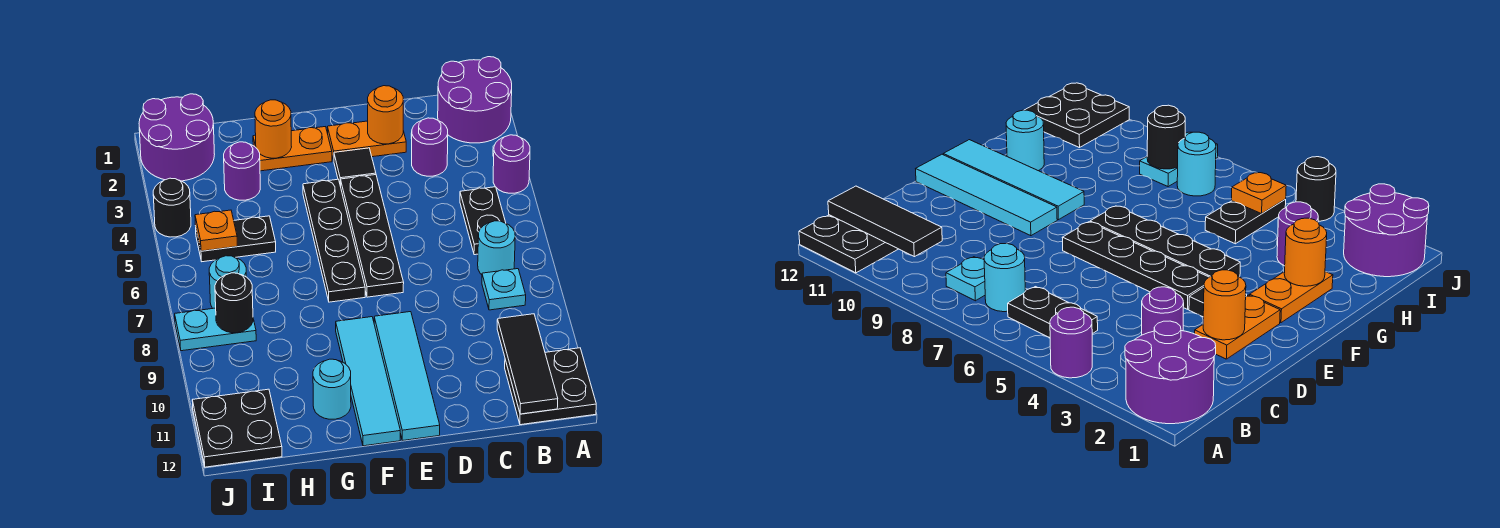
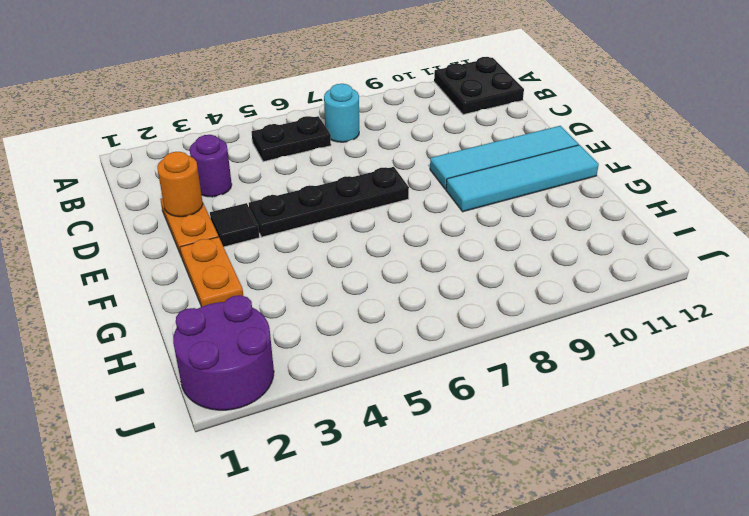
none -> purple round brick A1:B2 level 1
none -> purple round brick A4 level 1
none -> cyan plate B8 level 1

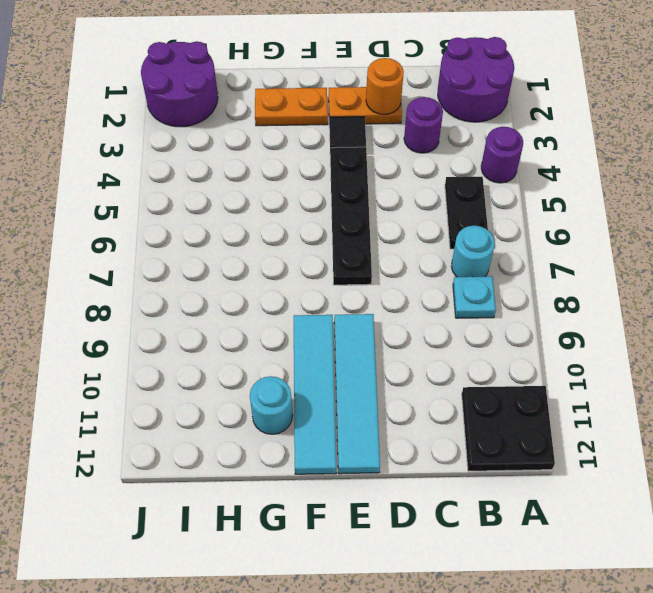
none -> black plate F4:F7 level 1
none -> purple round brick H3 level 1
none -> black plate H5:I5 level 1

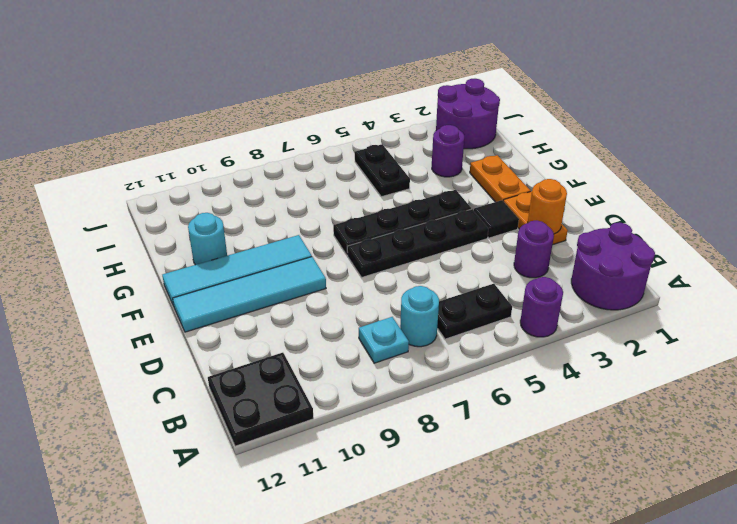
none -> cyan round brick I7 level 1
none -> cyan plate I8:J8 level 1
none -> black plate I11:J12 level 1

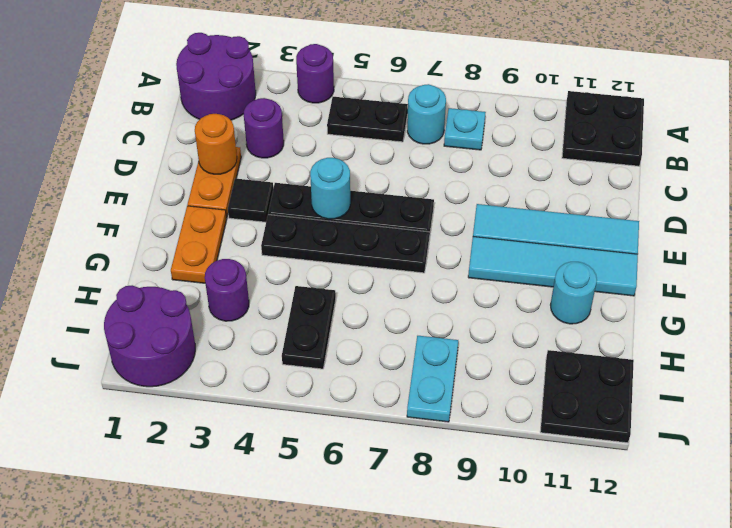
cyan round brick E5 level 2 -> cyan round brick I7 level 1
none -> black round brick J4 level 1
none -> black tile B10:B12 level 2
none -> orange round brick G2 level 2

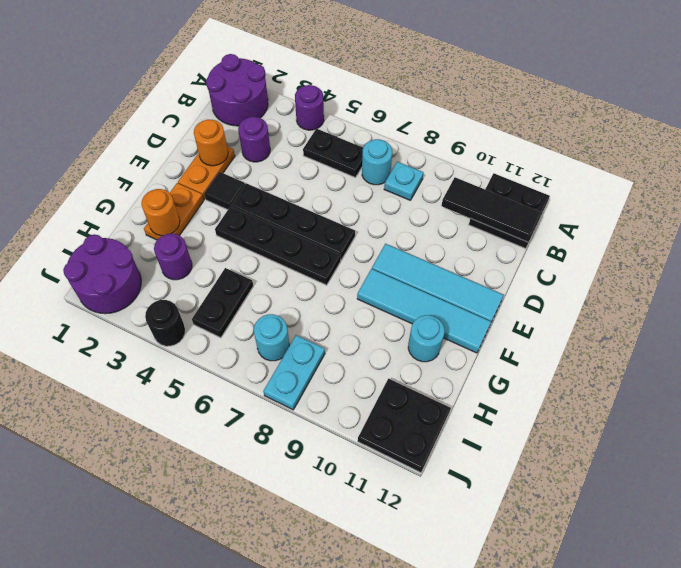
none -> orange plate I5 level 2
none -> black round brick I8 level 2

